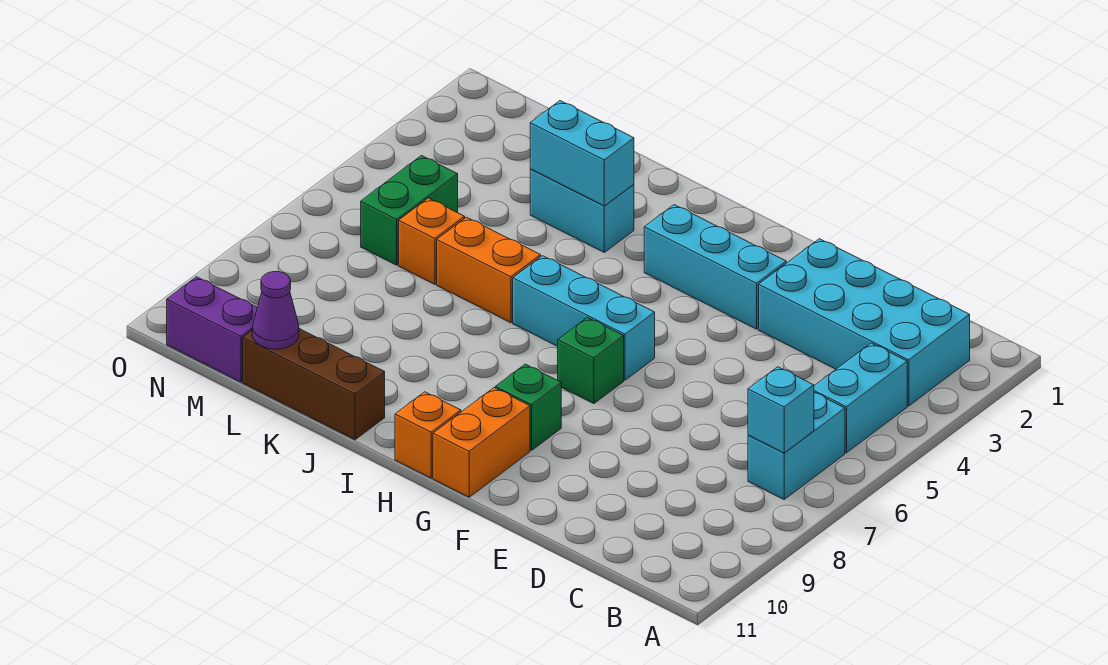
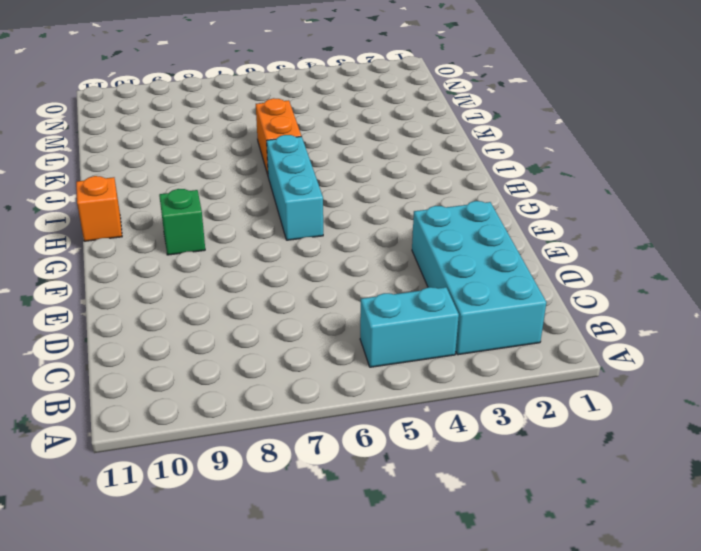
none -> cyan brick B6:B7 level 1
none -> cyan brick F3:H3 level 1
none -> green brick G7 level 1

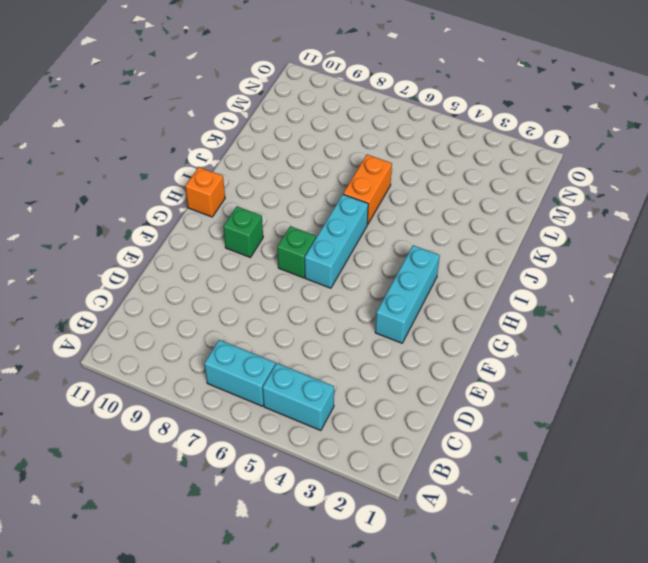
none -> cyan brick B2:E3 level 1
none -> orange brick G10:G11 level 1
none -> cyan brick J3:K3 level 1

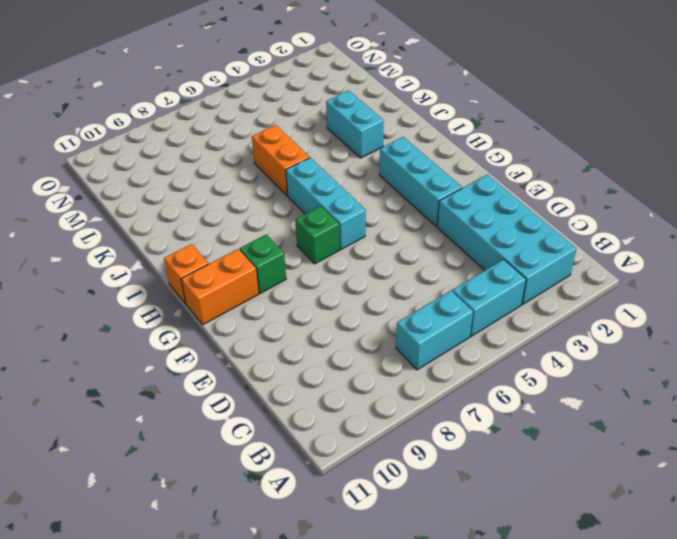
none -> brown brick J11:L11 level 1
none -> orange brick L6 level 1
none -> green brick M5:M6 level 1

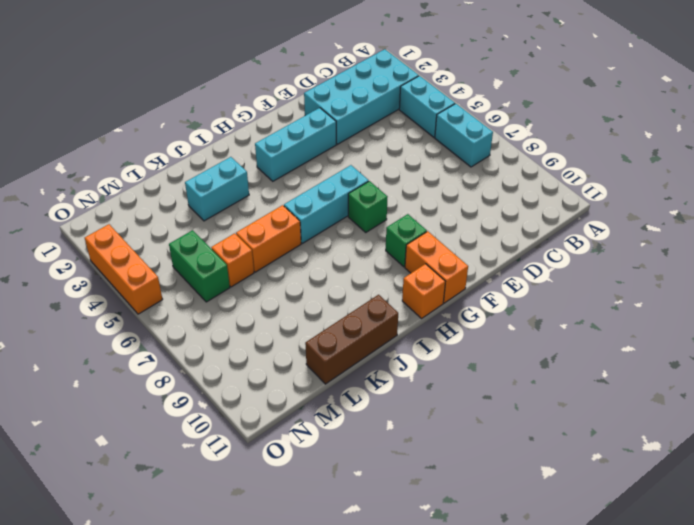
orange brick O3:O5 level 1 -> none
none -> purple brick M11:N11 level 1
none -> cyan brick B7 level 2
none -> cyan brick J3:K3 level 2

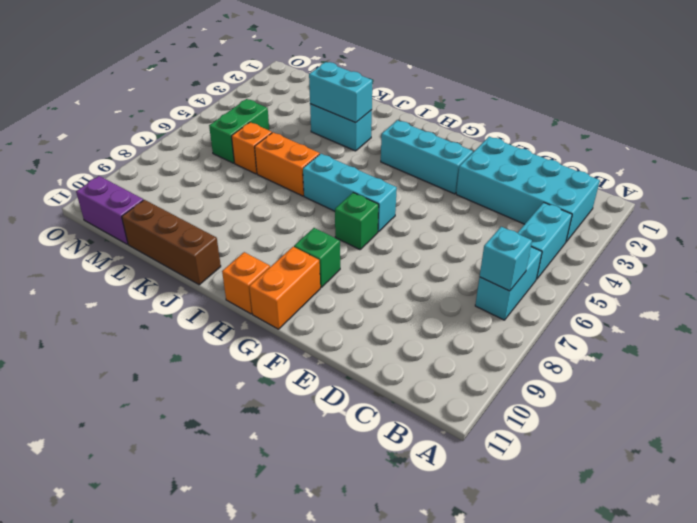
none -> purple cone L11 level 2

